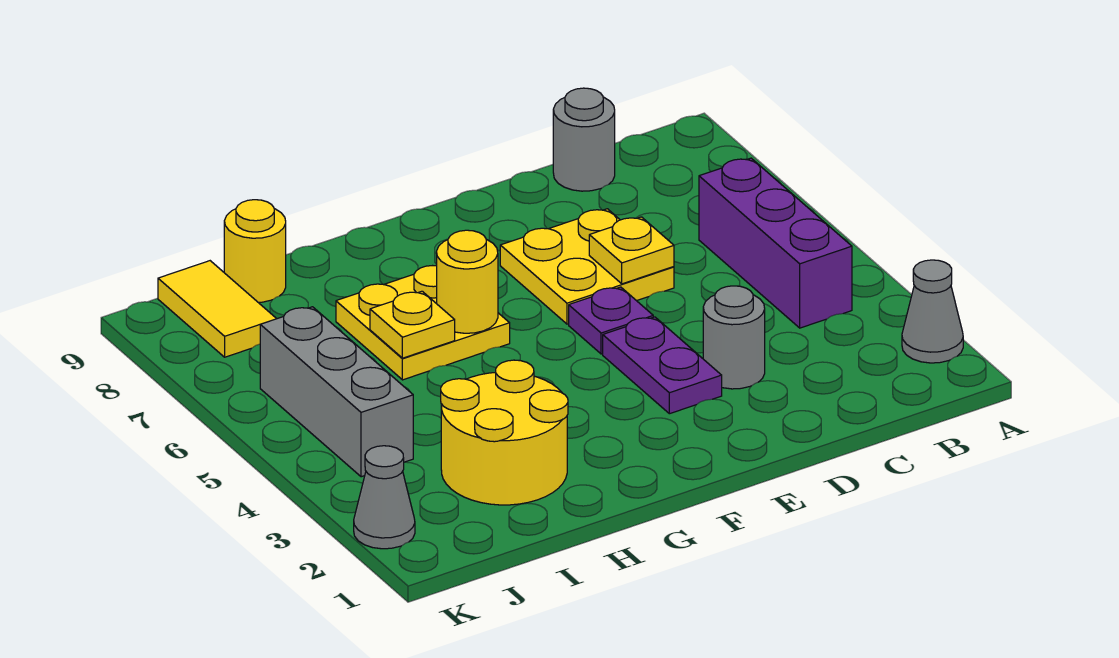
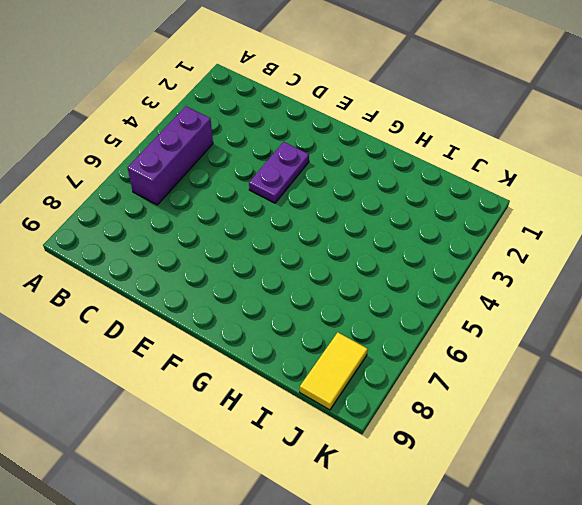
none -> grey cone A2 level 1
none -> grey round brick C9 level 1
none -> grey round brick D3 level 1

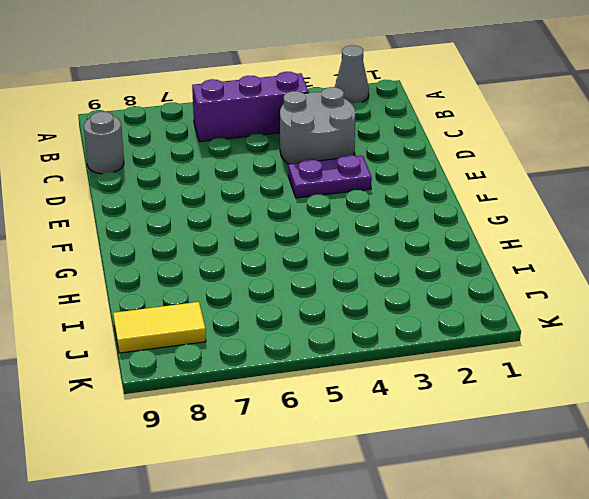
grey round brick C3:D4 level 1 -> grey round brick D3 level 1
none -> yellow plate D6:E7 level 1
none -> purple plate E5 level 1
none -> yellow plate G6:H7 level 1

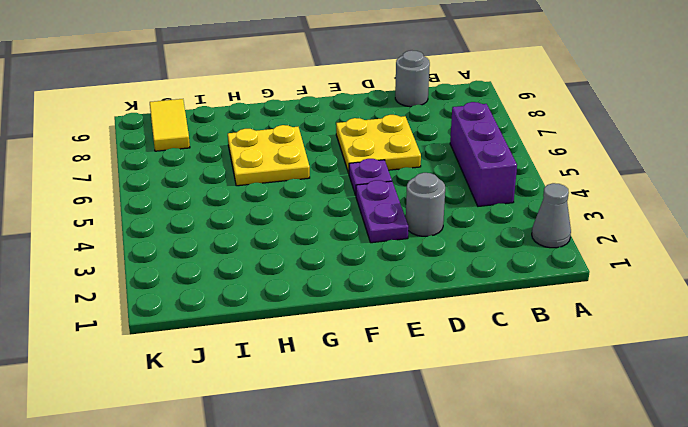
none -> yellow round brick H2:I3 level 1
none -> yellow round brick I9 level 1
none -> grey brick J4:J6 level 1

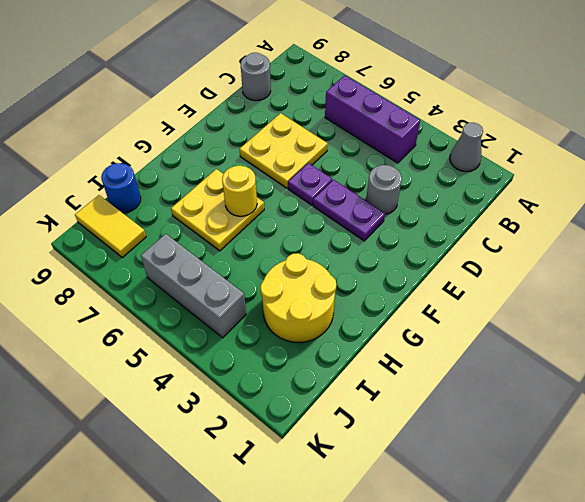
blue round brick I9 level 1 -> yellow round brick I9 level 1
none -> grey cone K2 level 1
none -> yellow plate D6 level 2
none -> yellow plate H6 level 2

